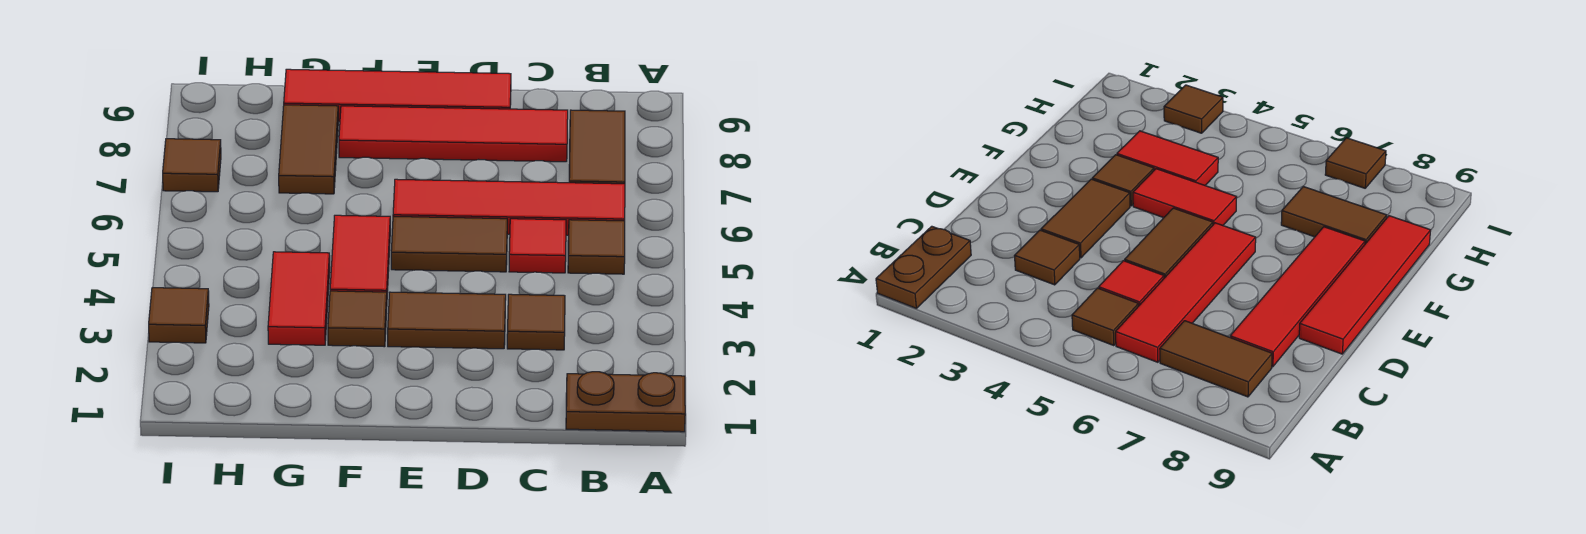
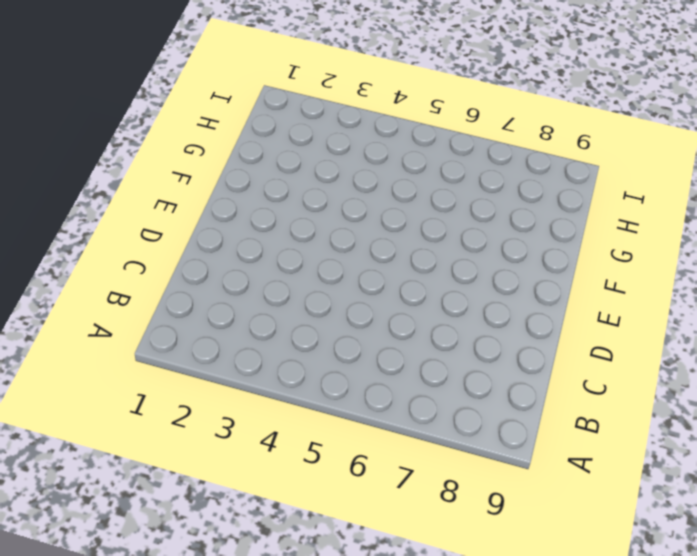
none -> brown plate A1:B1 level 1
none -> brown tile B5 level 1
none -> red tile B6:E6 level 1

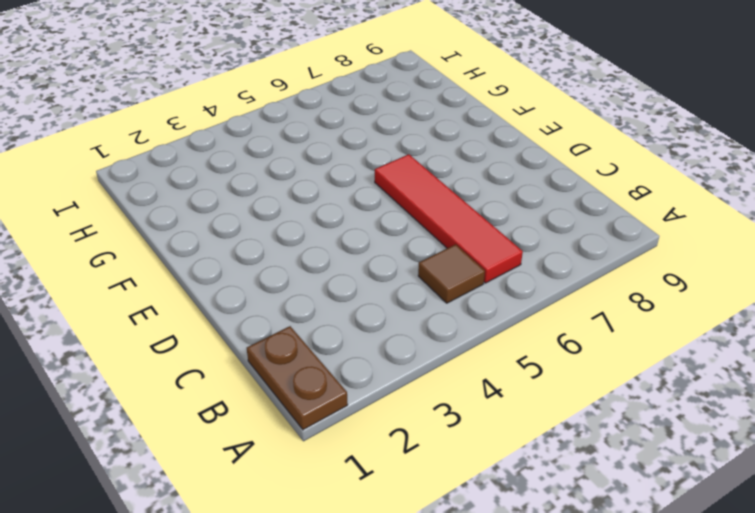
none -> brown tile B7:B8 level 1
none -> brown tile C3 level 1
none -> red tile C5 level 1

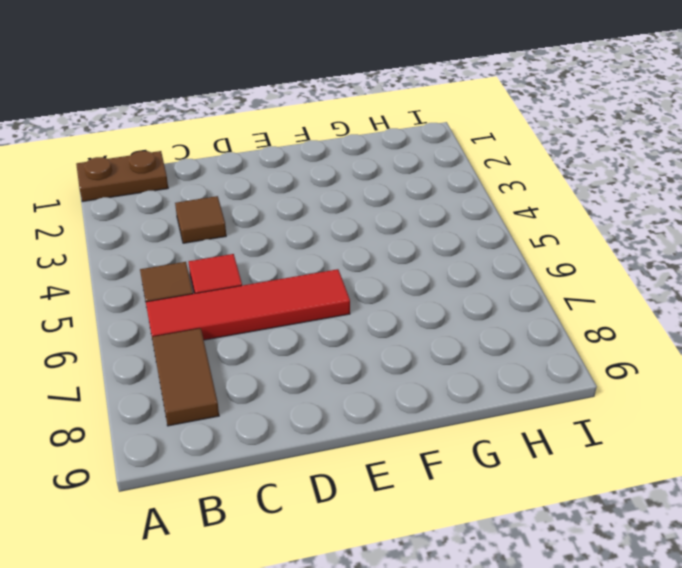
none -> red tile C8:F8 level 1
none -> brown tile D3:E3 level 1
none -> brown tile D5:E5 level 1

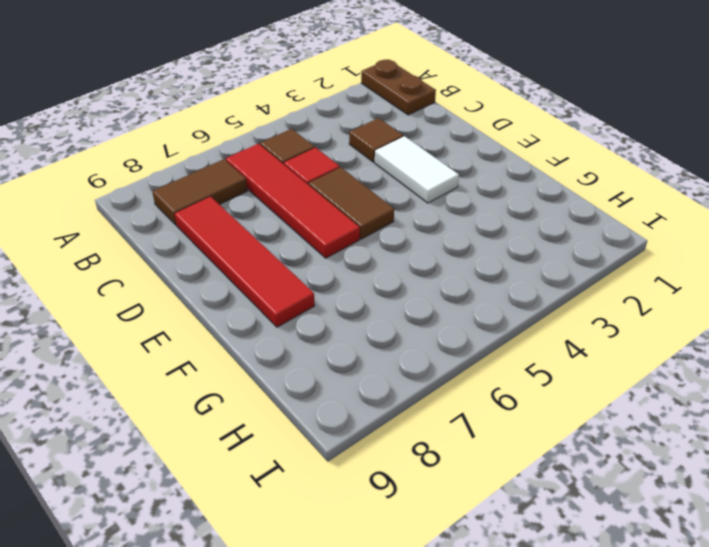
white tile D3:E3 level 1 -> brown tile D3:E3 level 1
none -> red tile D9:G9 level 1
none -> brown tile F3 level 1
none -> red tile F4:F5 level 1

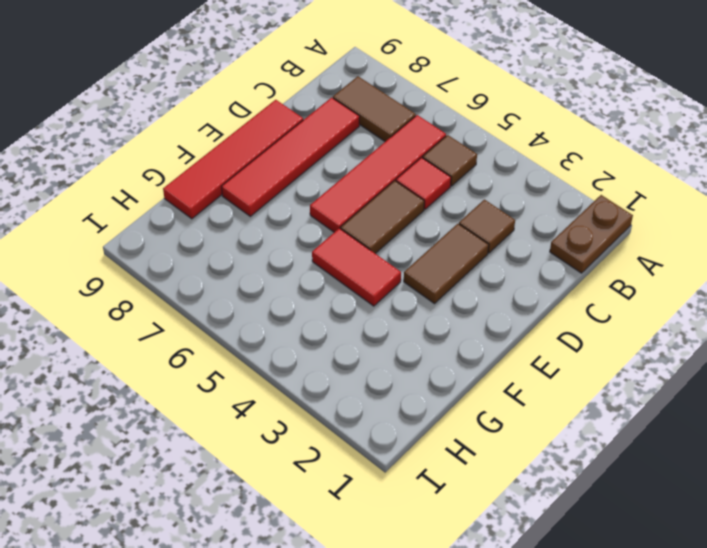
none -> brown tile F3 level 1
none -> red tile G3:G4 level 1
none -> brown tile G7:G8 level 1

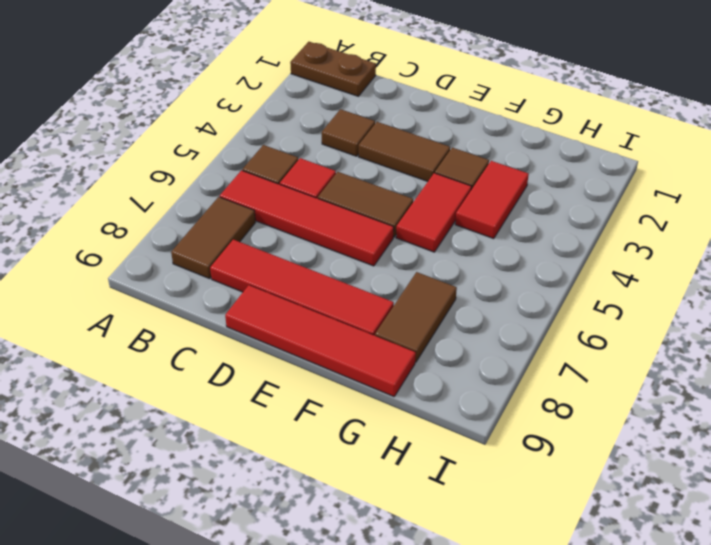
none -> brown tile I3 level 1
none -> brown tile I7 level 1

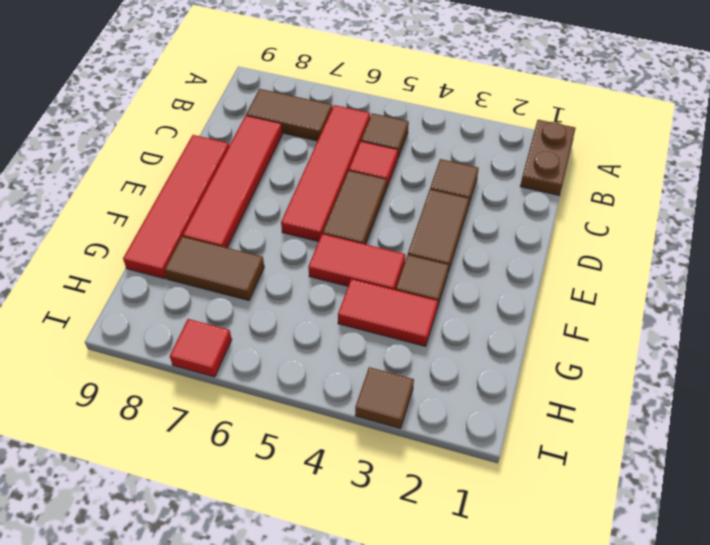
red tile I7 level 1 -> brown tile I7 level 1

